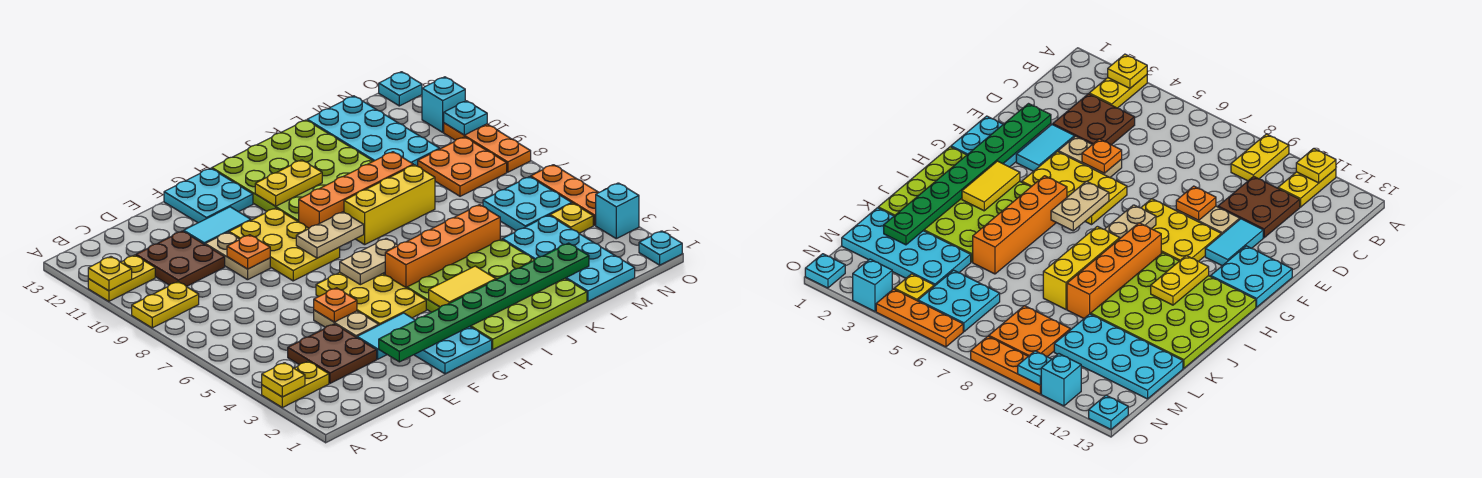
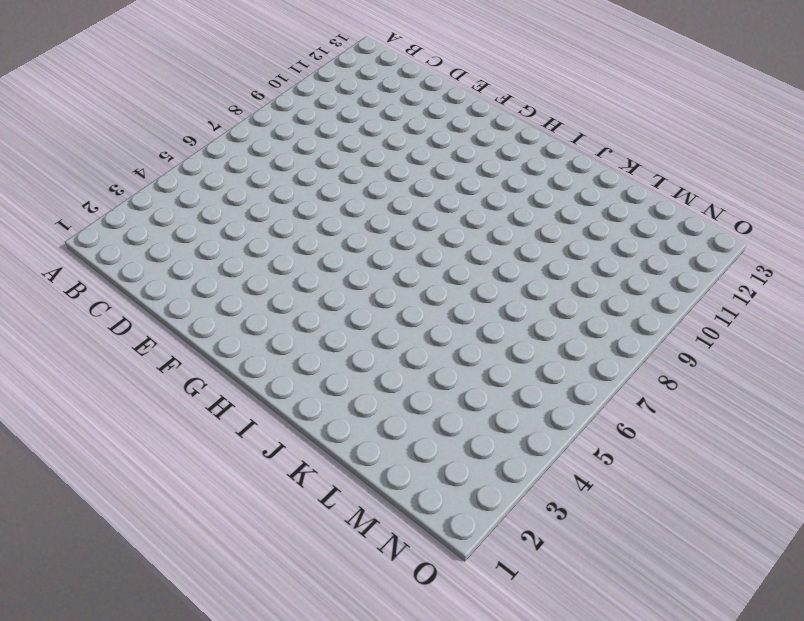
none -> yellow plate A3:B3 level 1
none -> yellow plate A9:B9 level 1
none -> yellow plate A11:B11 level 1
none -> brown plate C3:D4 level 1

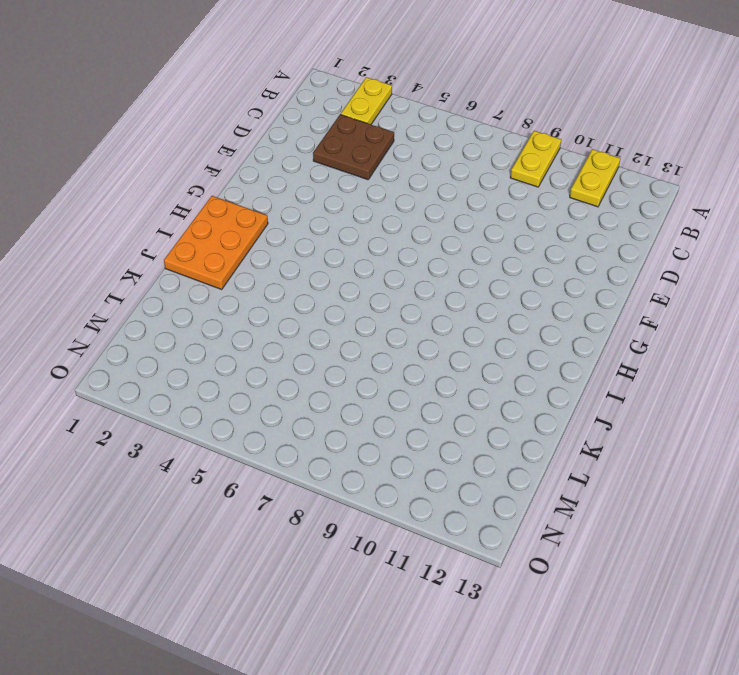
orange plate H1:J2 level 1 -> lime plate H1:K4 level 1
none -> brown plate C10:D11 level 1
none -> cyan tile E3:F3 level 1
none -> tan plate E4:E5 level 1
none -> tan plate E9:E10 level 1

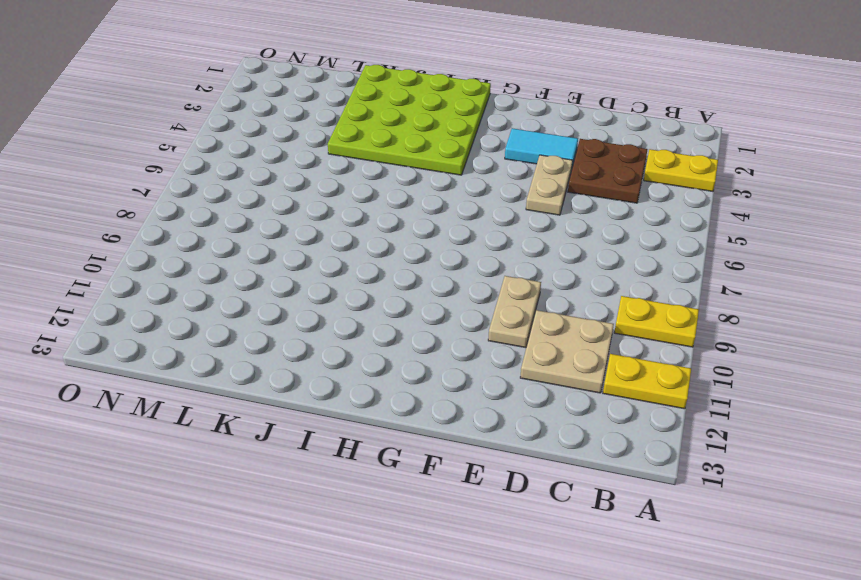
tan plate C10:D11 level 1 -> brown plate C10:D11 level 1
none -> cyan tile E11:F11 level 1
none -> cyan plate F1:G2 level 1
none -> yellow plate F4:G6 level 1
none -> yellow plate F8:G10 level 1

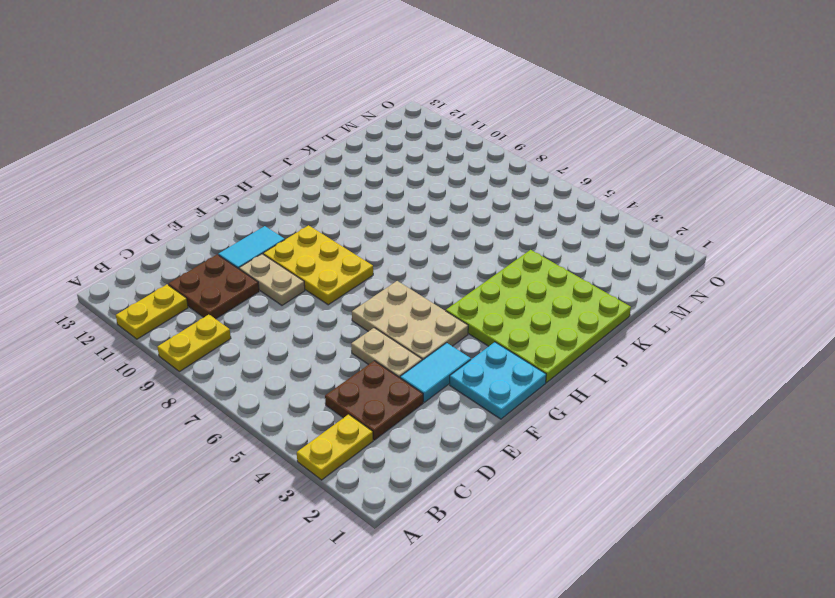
tan plate F4:G6 level 1 -> yellow plate F4:G6 level 1
none -> cyan plate F12:G13 level 1
none -> orange brick H5:K5 level 1
none -> orange brick H9:K9 level 1
none -> lime plate H10:K13 level 1

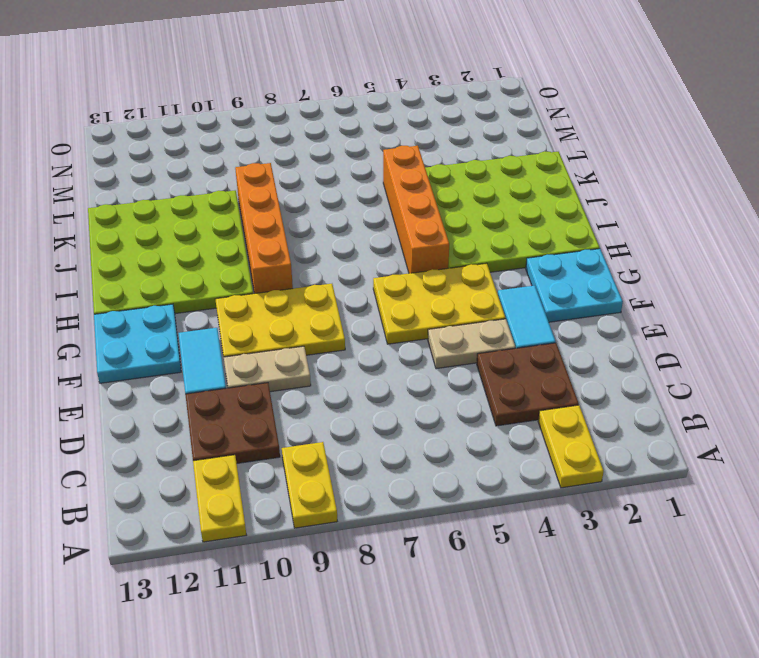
none -> yellow brick I8:K8 level 1
none -> cyan plate L1:M4 level 1
none -> cyan plate L10:M13 level 1
none -> cyan plate M5:N6 level 1

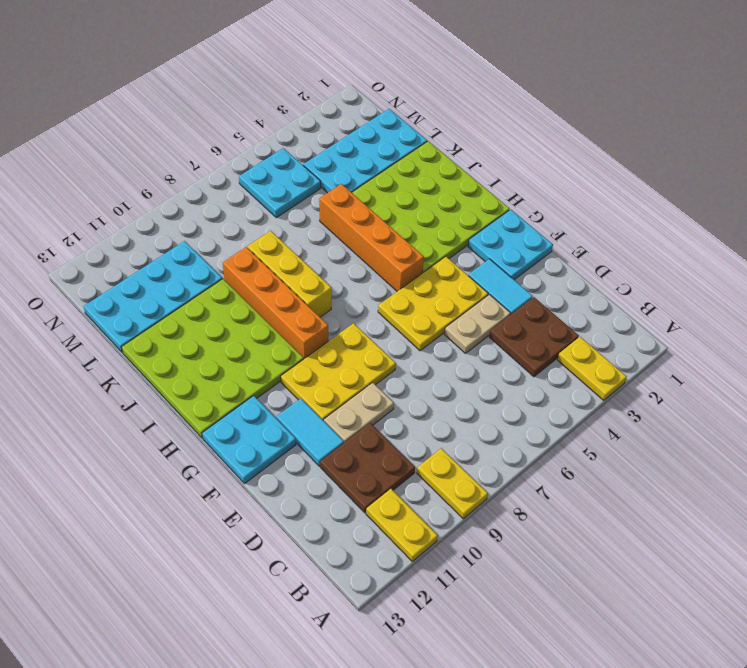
none -> orange plate M8:N9 level 1
none -> yellow plate N4 level 1
none -> cyan plate O1 level 1
none -> cyan brick O3 level 1

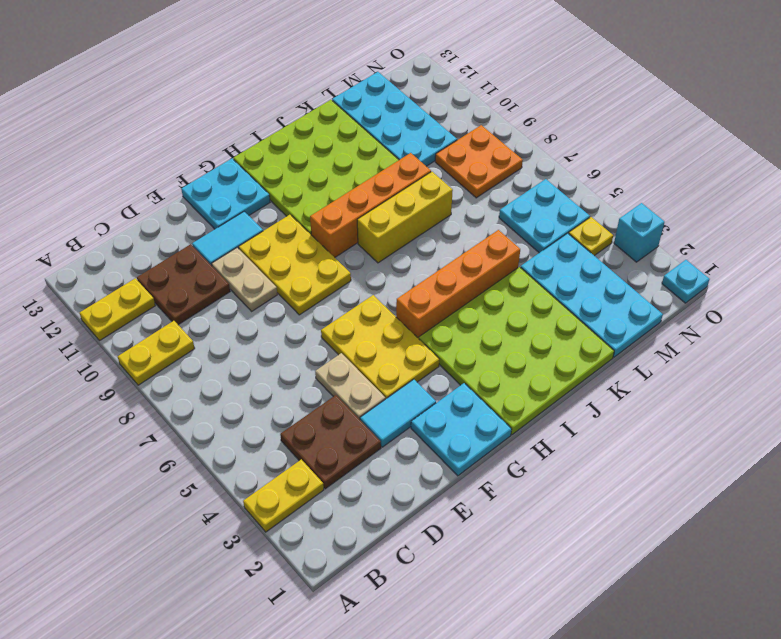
none -> orange plate O4:O6 level 1
none -> orange plate O8:O10 level 1
none -> cyan brick O11 level 1
none -> cyan plate O13 level 1

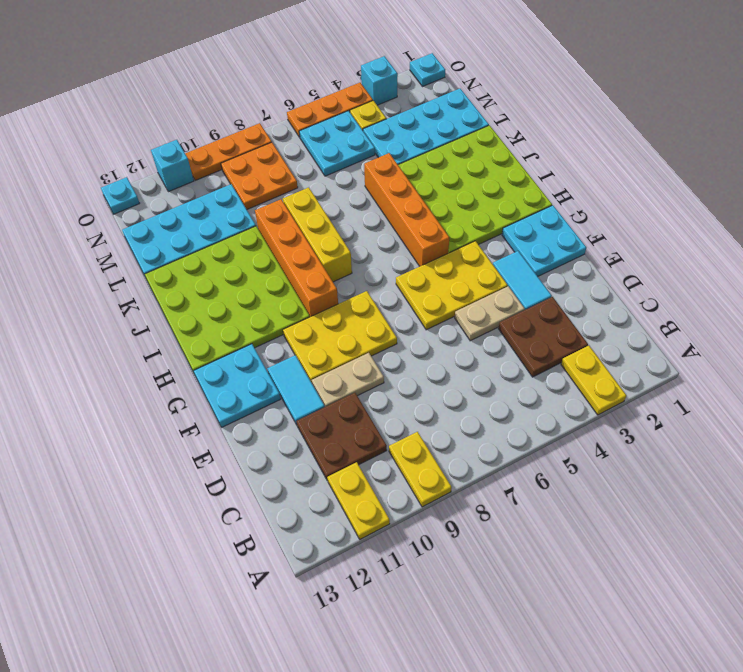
none -> yellow plate A3 level 2
none -> yellow plate A11 level 2
none -> green plate E2:L2 level 2
none -> orange plate E5 level 2

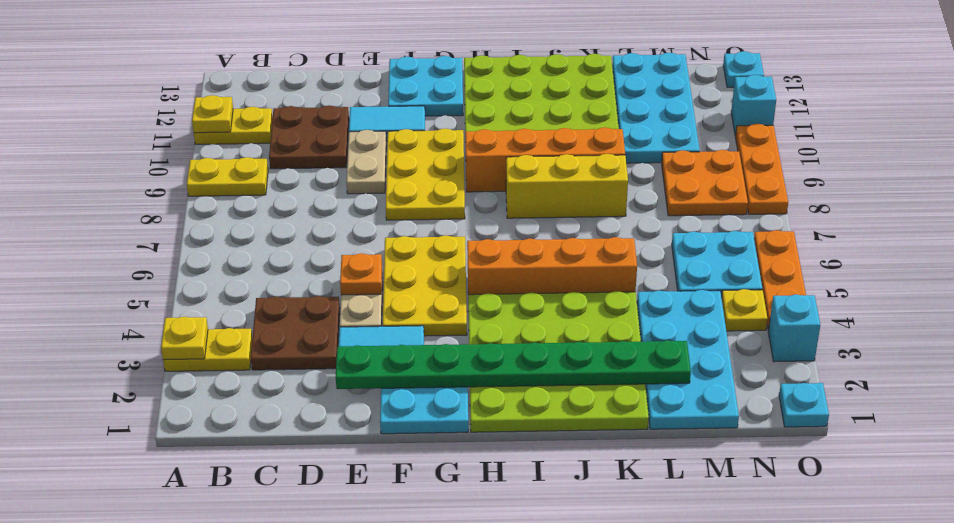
none -> orange plate E9 level 2
none -> tan plate G6:H6 level 2
none -> tan plate G8:H8 level 2
none -> yellow tile H3:I3 level 2

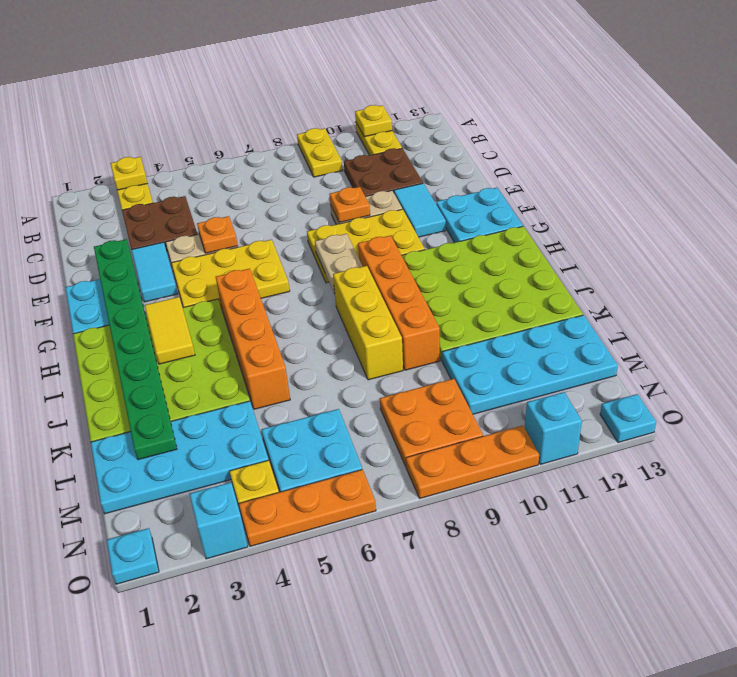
none -> tan plate G6:H6 level 2
none -> yellow plate H11:I11 level 2
none -> cyan plate O10 level 2

